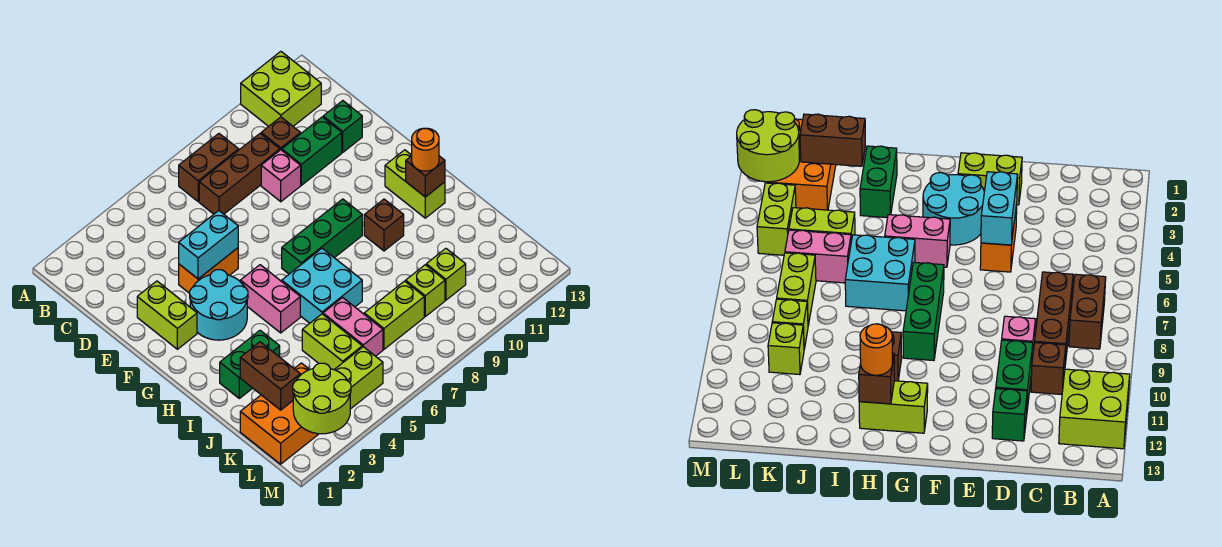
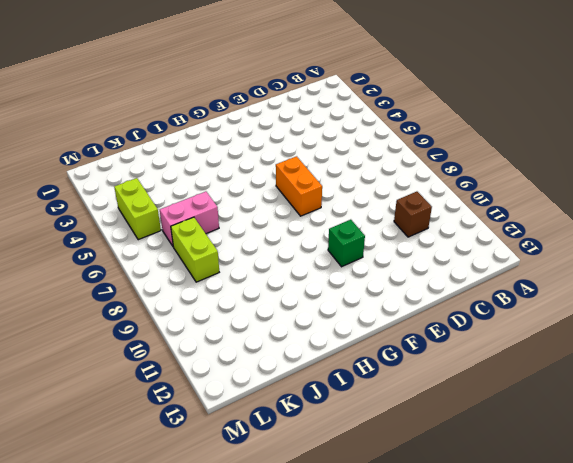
orange brick F6:F7 level 1 -> orange brick E4:E5 level 1
green brick F10 level 1 -> green brick D12 level 1
none -> lime brick A11:B12 level 1
none -> brown brick B7:B8 level 1
none -> brown brick C7:C9 level 1

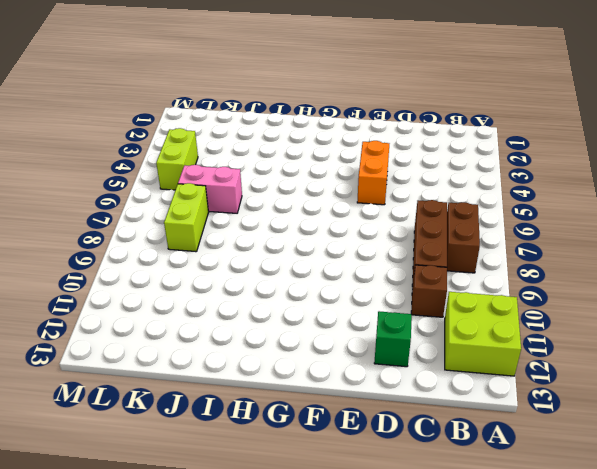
none -> pink brick D9 level 1
none -> green brick D10:D11 level 1
none -> lime brick E2:F2 level 1

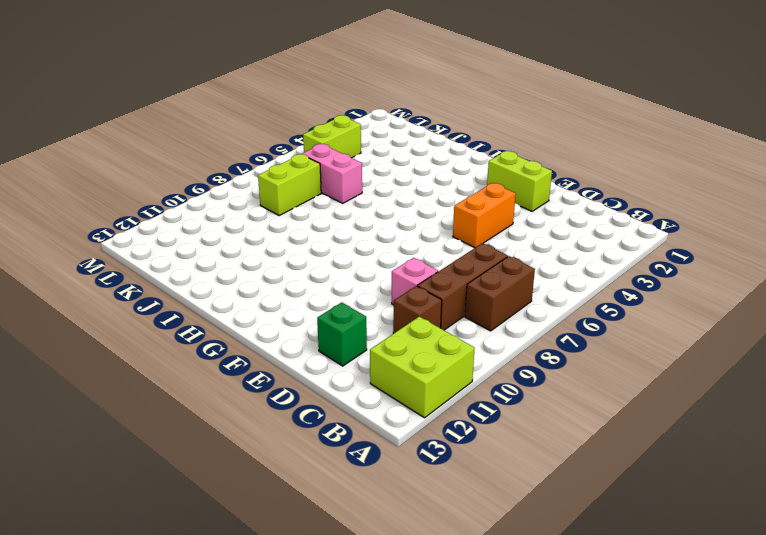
none -> green brick D10:D11 level 1
none -> cyan round brick F3:G4 level 1
none -> pink brick G5:H5 level 1

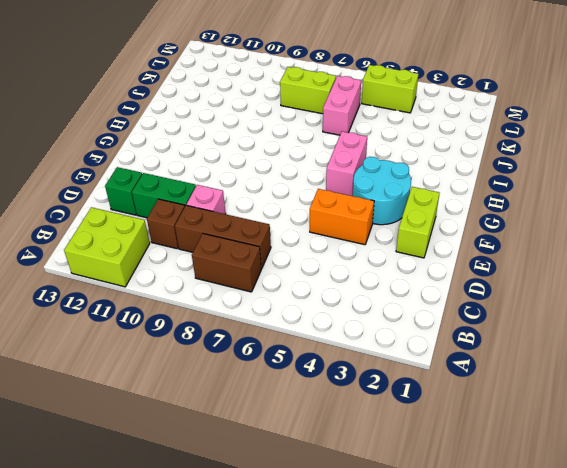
none -> green brick G7:G9 level 1
none -> lime brick G12:H12 level 1
none -> cyan brick H6:I7 level 1

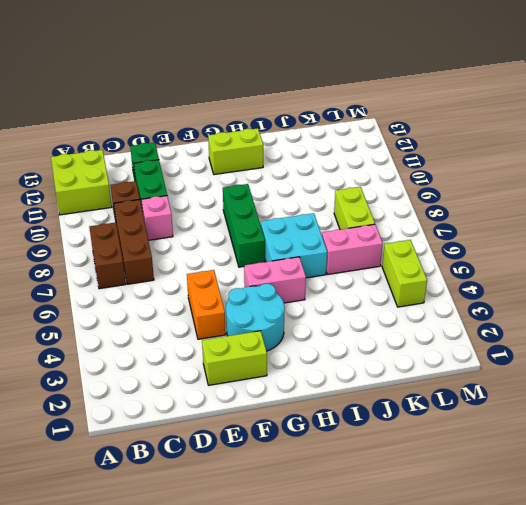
none -> brown brick H10 level 1
none -> green brick I2:I3 level 1
none -> lime brick J5:K5 level 1

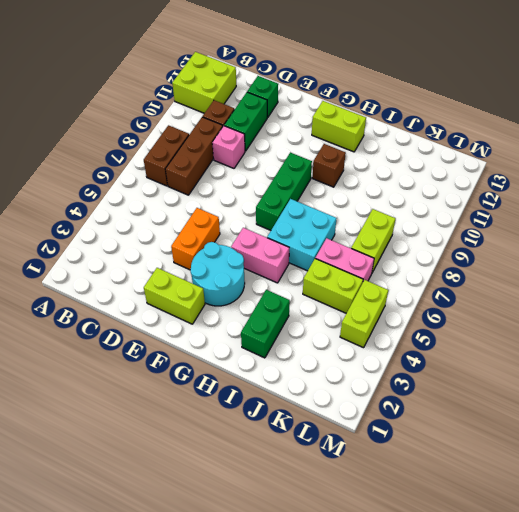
none -> orange brick K1:L3 level 1
none -> lime brick K9 level 1
none -> lime brick K10 level 1

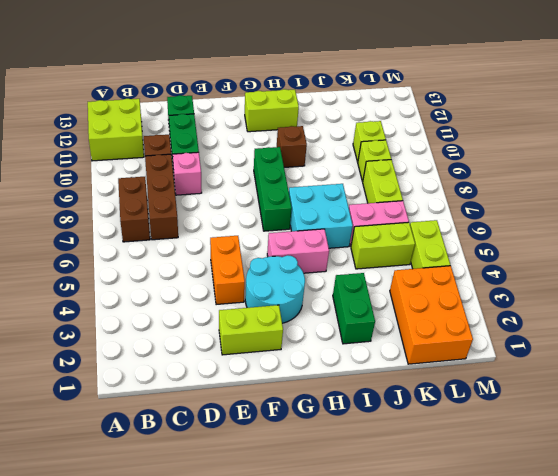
none -> cyan brick E4:E5 level 2
none -> brown brick H12 level 2
none -> brown brick J2:K2 level 2

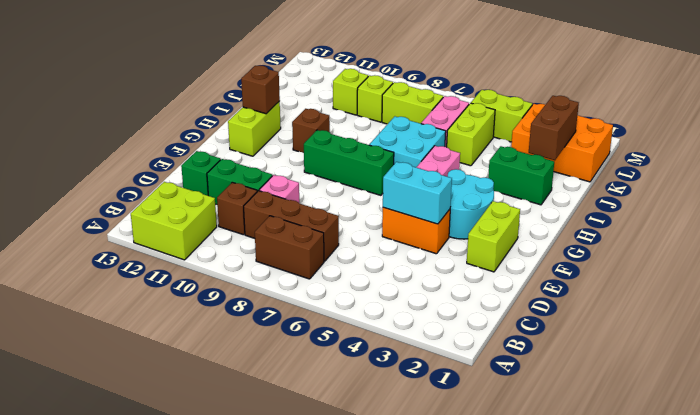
none -> lime round brick L2:M3 level 2
none -> orange round brick H12 level 3

